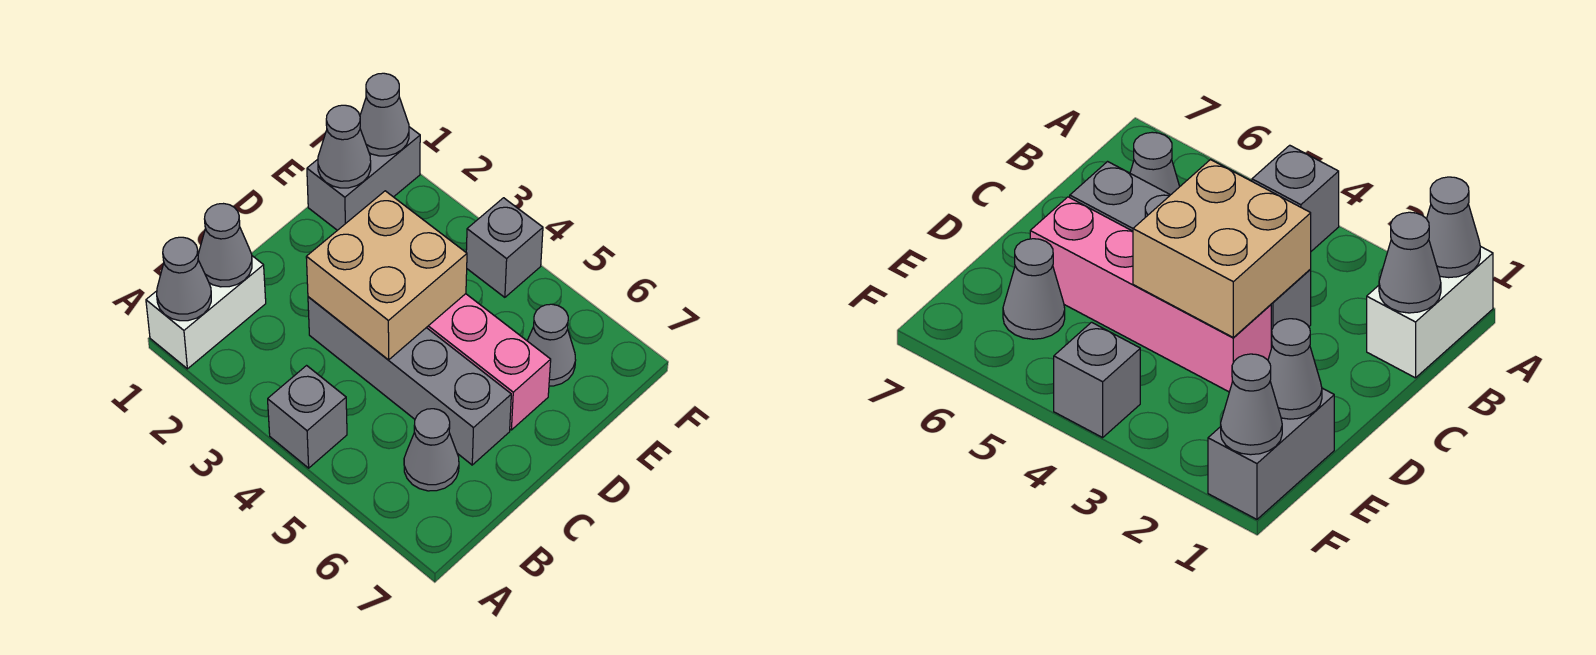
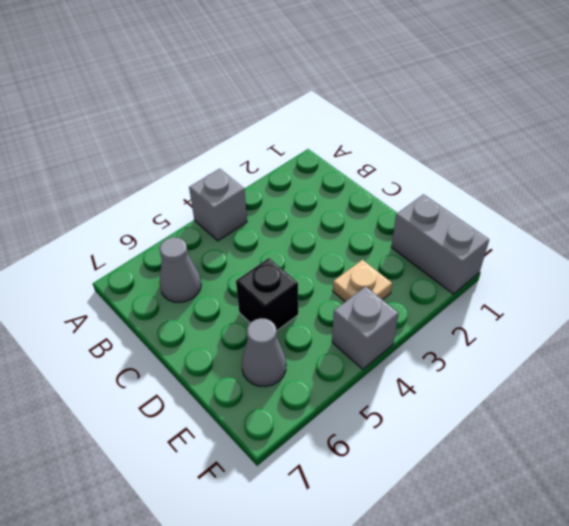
black brick D5 level 1 -> pink brick D3:D6 level 1
tan plate E3 level 1 -> none
none -> white brick A1:B1 level 1
none -> grey brick C3:C6 level 1
none -> grey cone A1 level 2

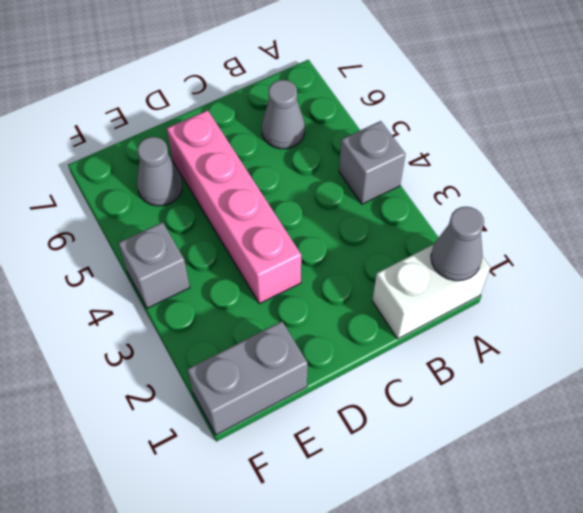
none -> grey brick C3:C6 level 1
none -> grey cone B1 level 2
none -> tan brick C3:D4 level 2

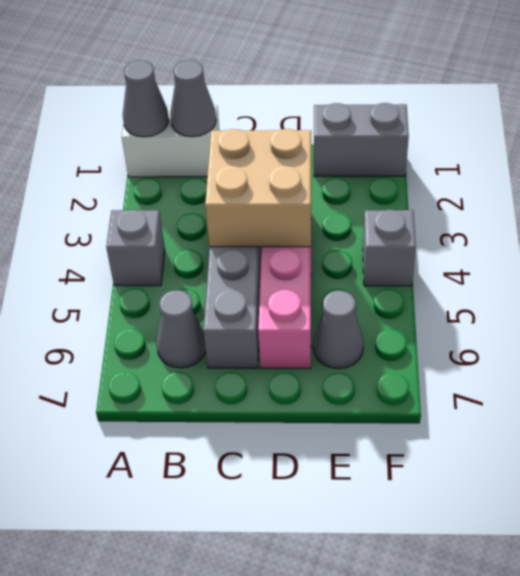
none -> grey cone E1 level 2
none -> grey cone F1 level 2

